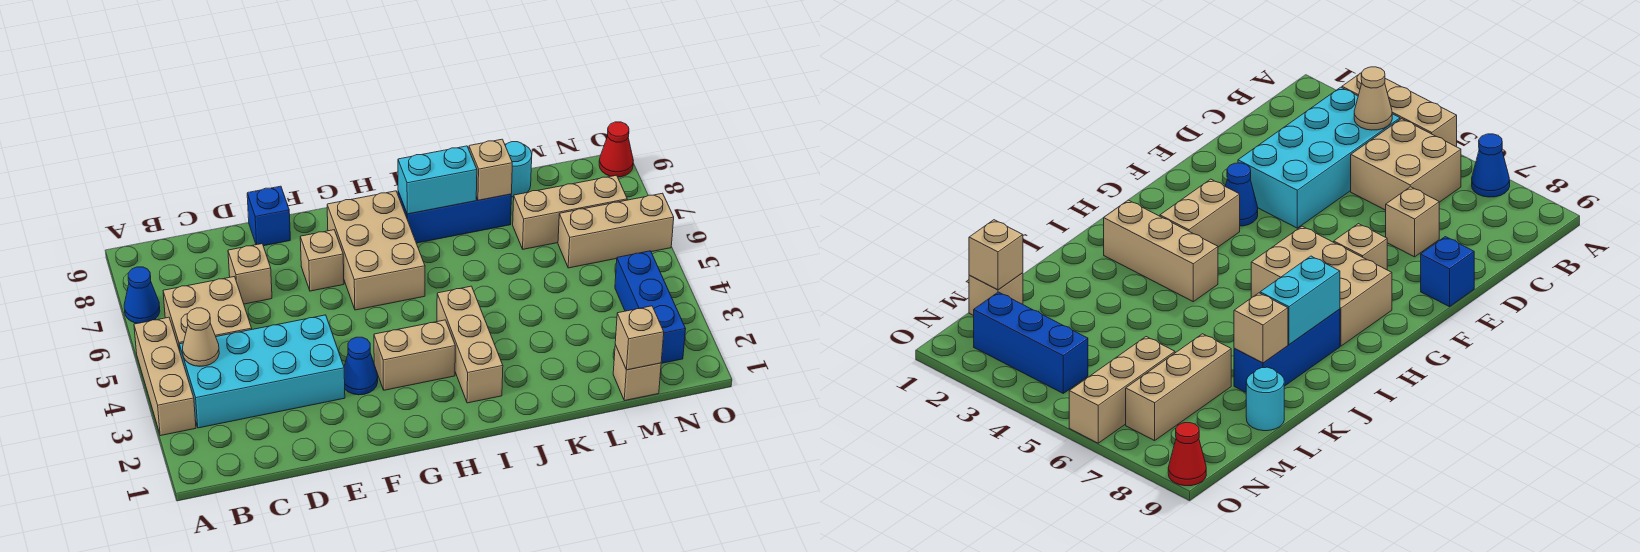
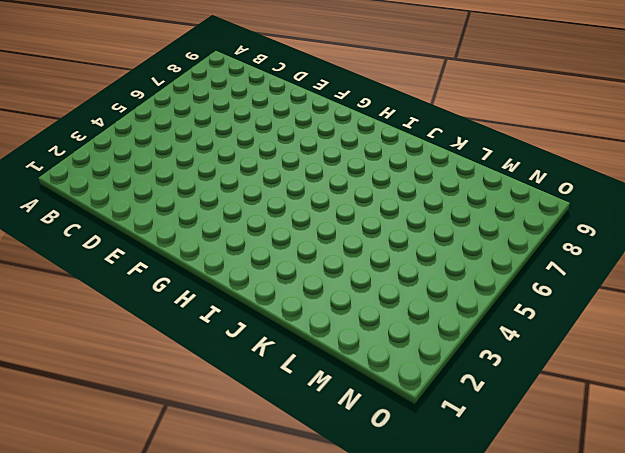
none -> tan brick A3:A5 level 1
none -> blue cone A7 level 1
none -> cyan brick B3:E4 level 1

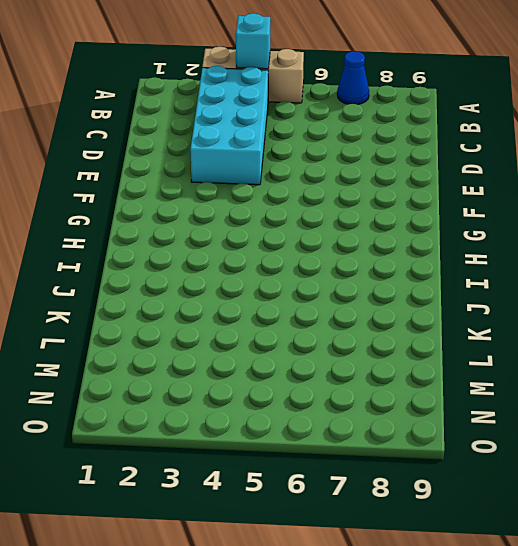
cyan brick A4 level 2 -> none
none -> tan brick B5:C6 level 1
none -> tan brick D7 level 1
none -> blue brick E9 level 1

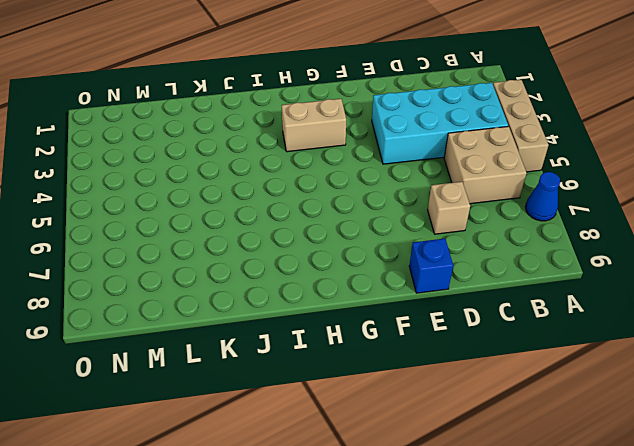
none -> blue cone F3 level 1
none -> tan brick F7 level 1
none -> tan brick G6:H8 level 1

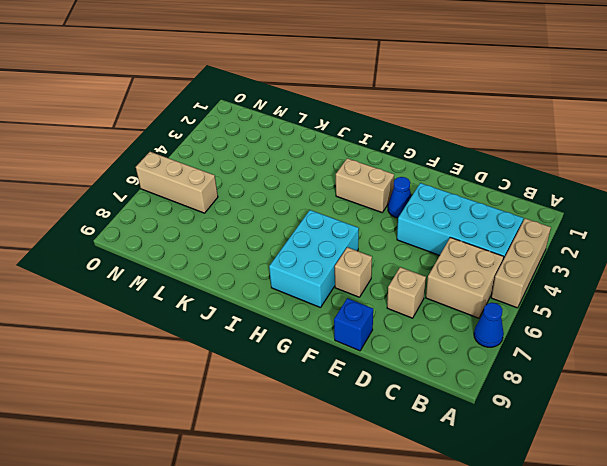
cyan brick G6:H8 level 1 -> tan brick G6:H8 level 1
none -> tan brick I2:I4 level 1
none -> blue brick I8:K8 level 1
none -> tan brick L7:N7 level 1

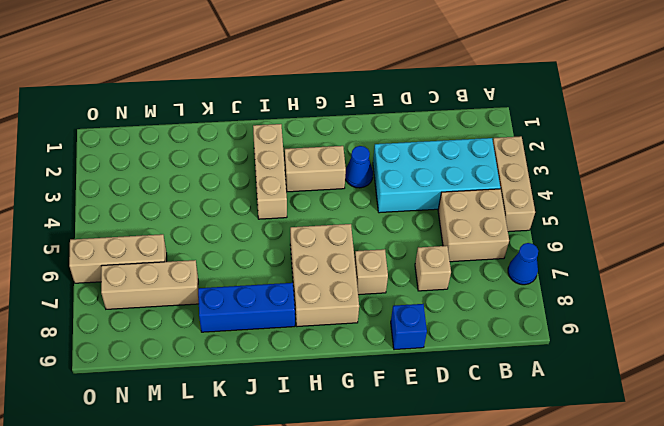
none -> cyan round brick L9 level 1
none -> tan brick M1 level 1
none -> blue brick N2:N4 level 1

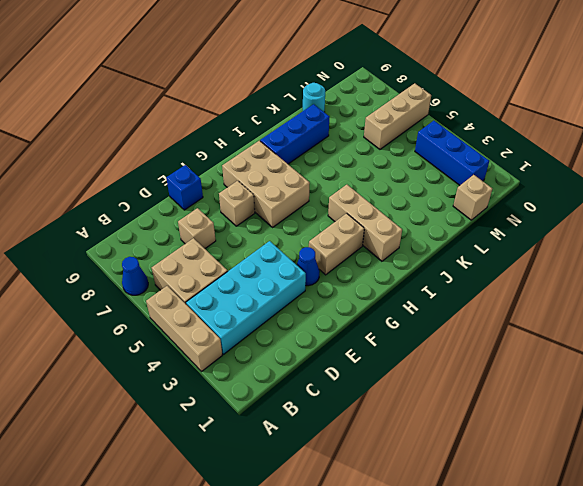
none -> tan brick L7:N7 level 1
none -> red cone O9 level 1
none -> tan cone B4 level 2

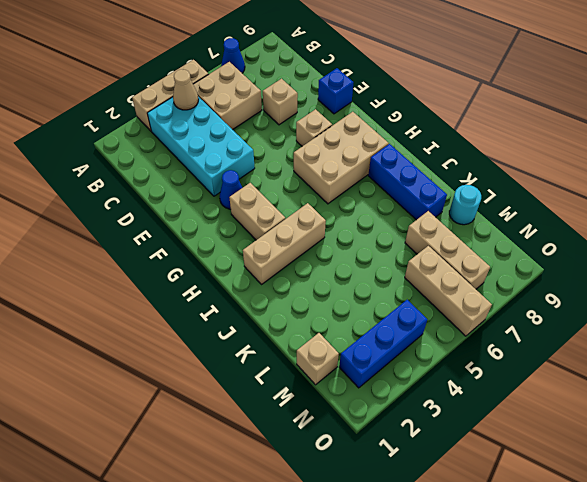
none -> red cone O9 level 1
none -> cyan brick I8:J8 level 2
none -> tan brick K8 level 2

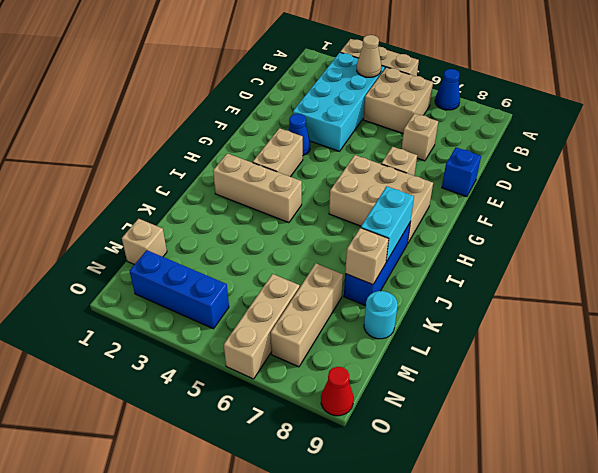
none -> tan brick M1 level 2

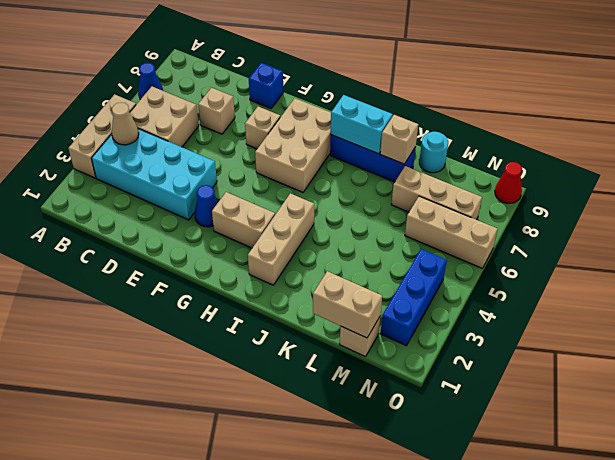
tan brick L1:M1 level 2 -> tan brick M1 level 2

